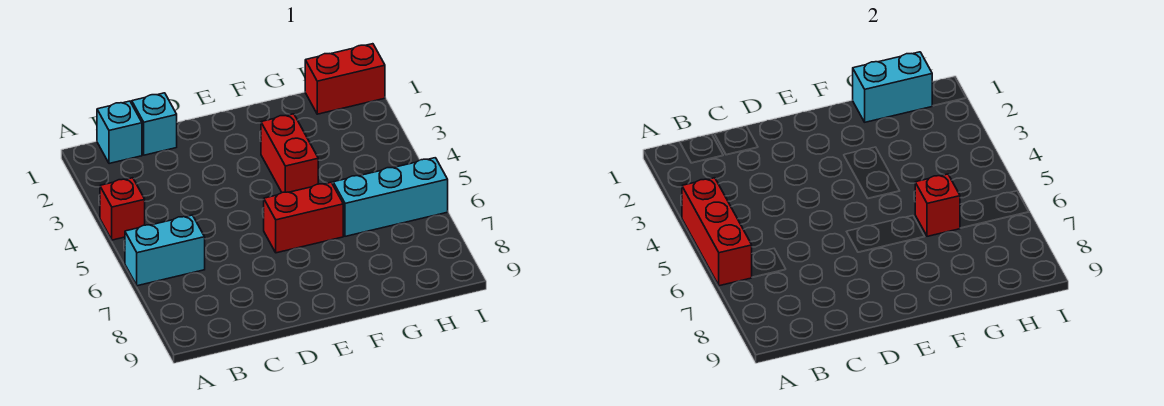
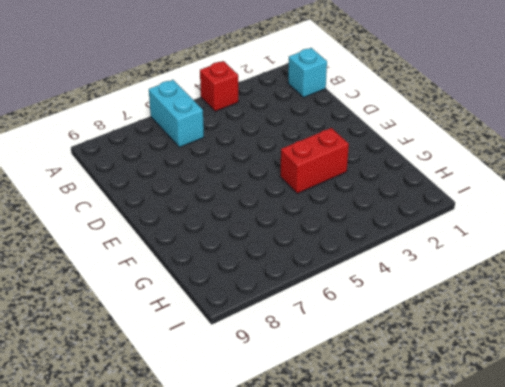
none -> cyan brick C1 level 1
none -> red brick E6:F6 level 1

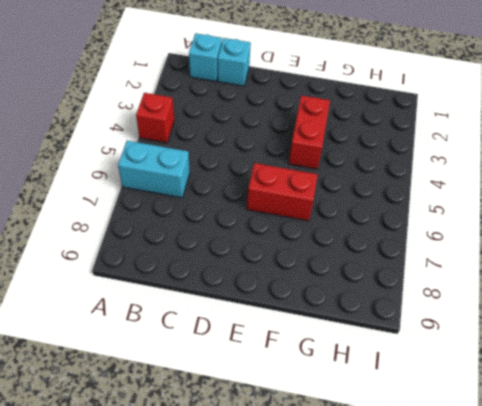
none -> cyan brick G6:I6 level 1
none -> red brick H1:I1 level 1

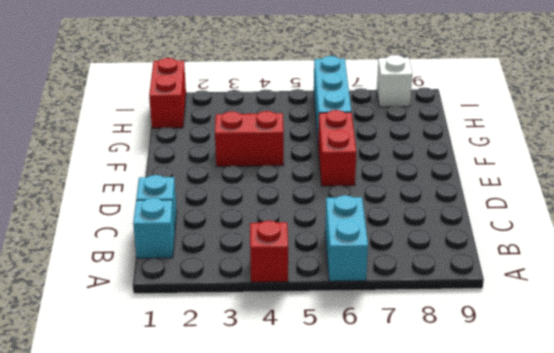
white brick I8 level 1 -> none
none -> red brick A4:A6 level 2
none -> cyan brick G1:H1 level 2

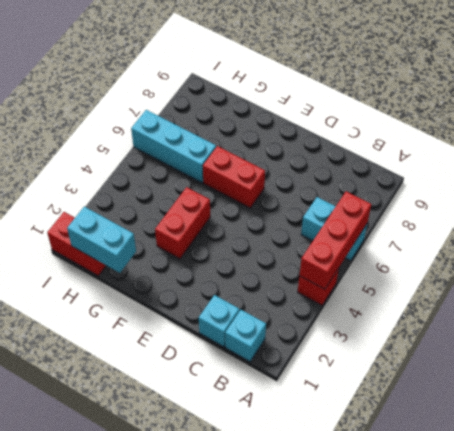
none -> red brick G6 level 2

